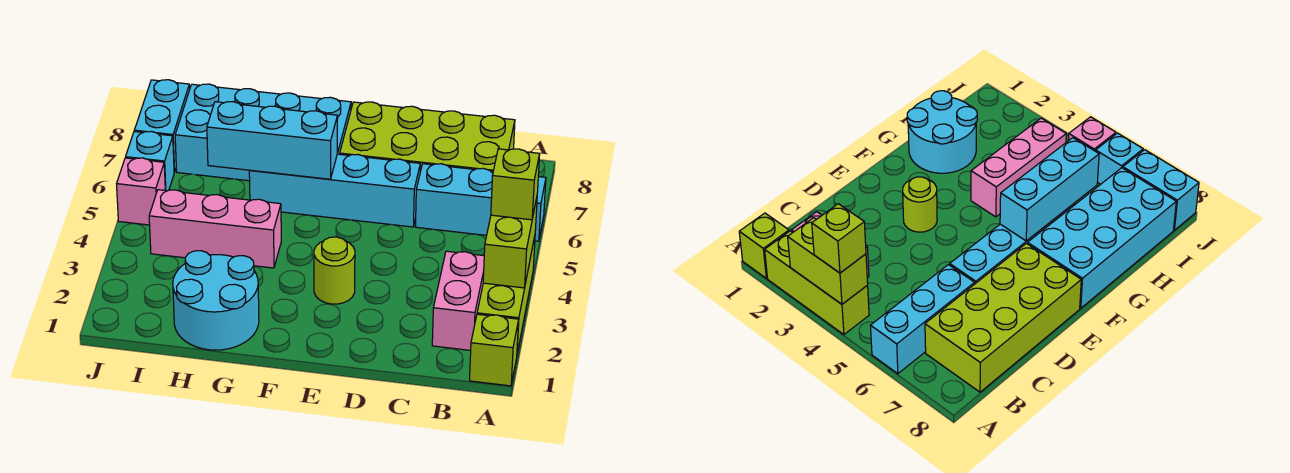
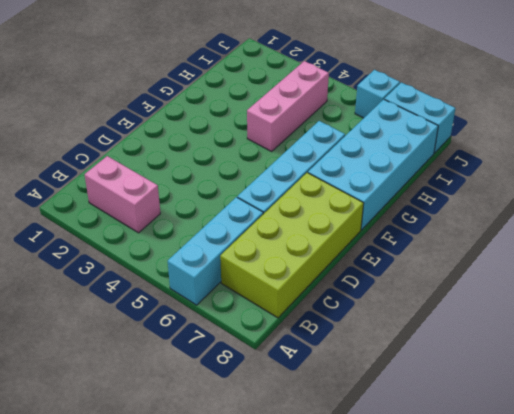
none -> lime brick A1 level 1
none -> lime brick A2:A4 level 1
none -> lime round brick E3 level 1

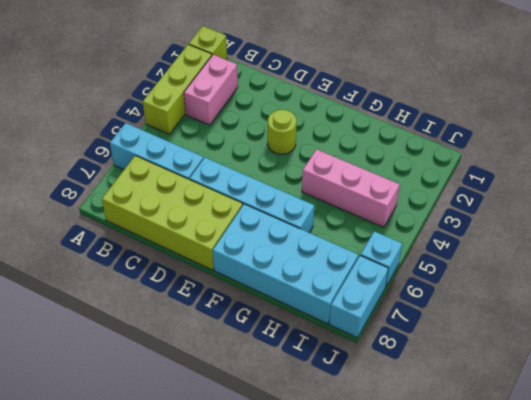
none -> cyan round brick G1:H2 level 1
none -> pink brick J5 level 1
none -> lime brick A3:A4 level 2

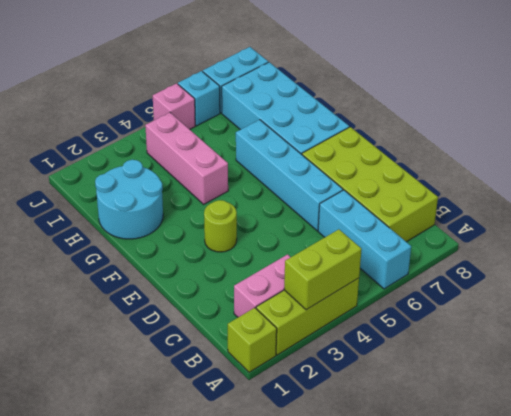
none -> cyan brick F6:H6 level 2
none -> lime brick A4 level 3

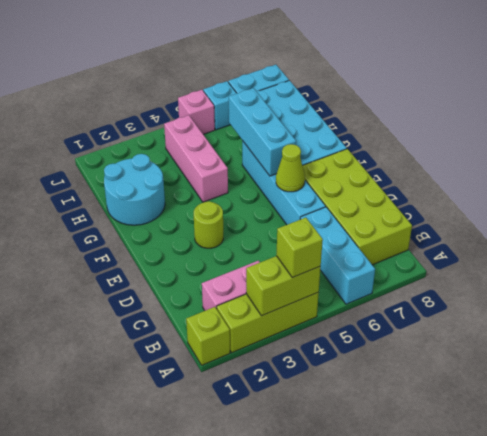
lime cone E6 level 2 -> none

